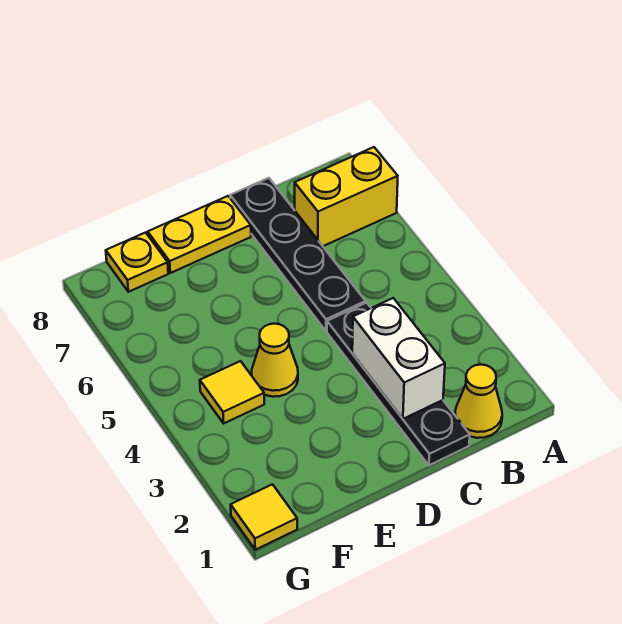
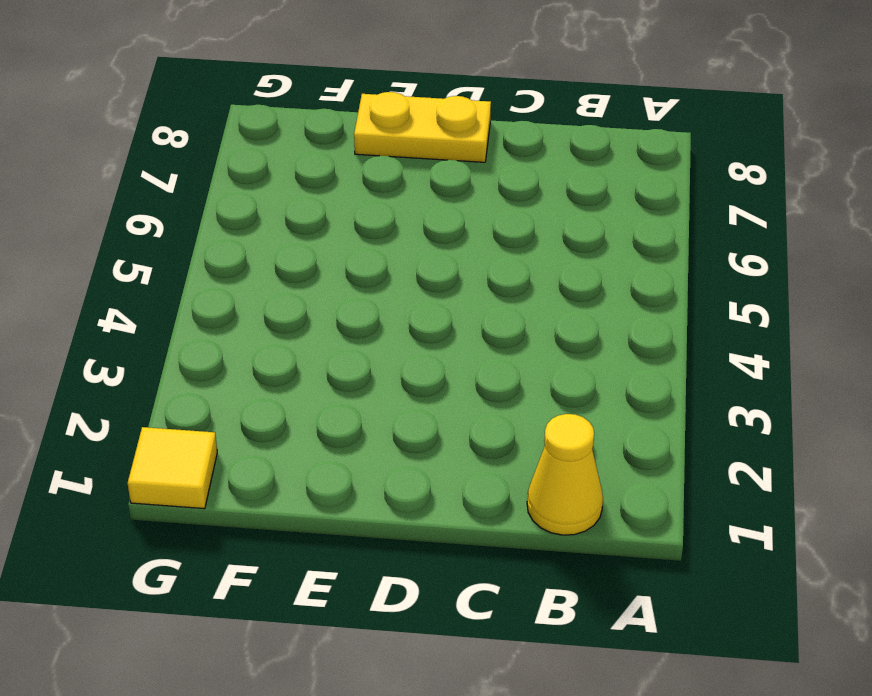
none -> yellow brick A7:B7 level 1
none -> black plate C1:C4 level 1

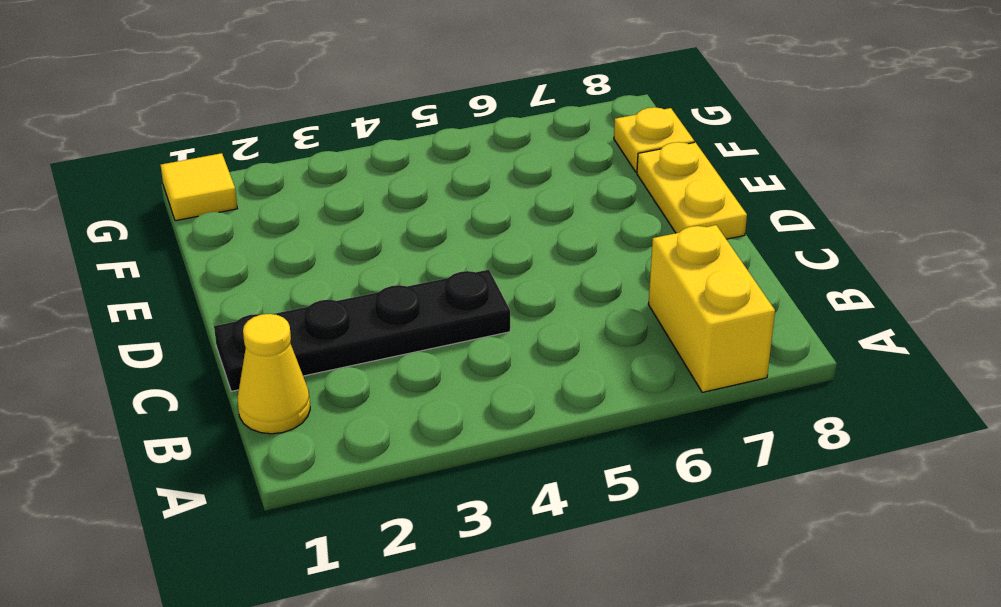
none -> black plate C5:C8 level 1
none -> yellow cone E4 level 1

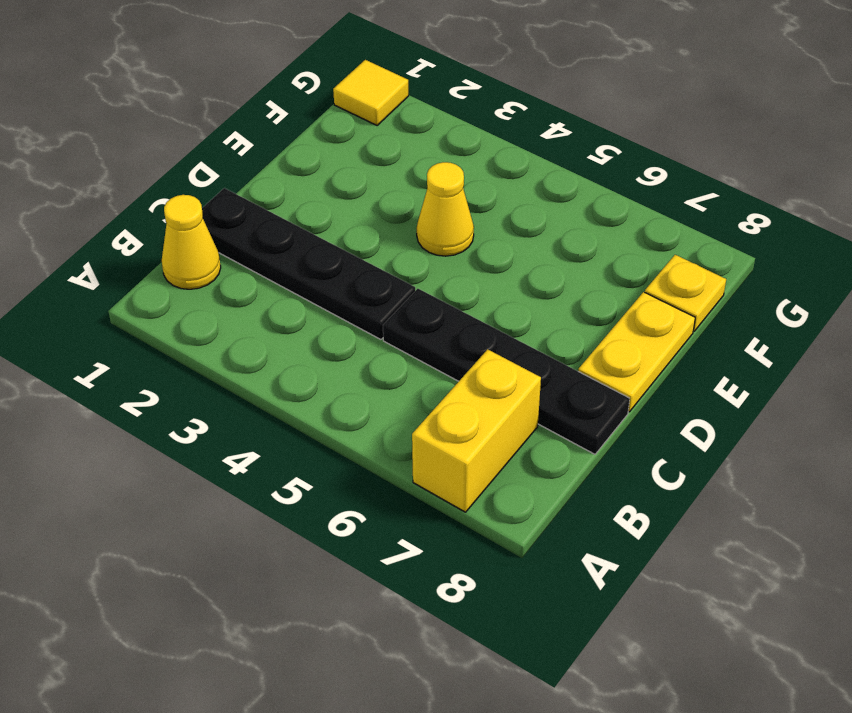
none -> yellow tile F4 level 1
none -> white brick C2:C3 level 2

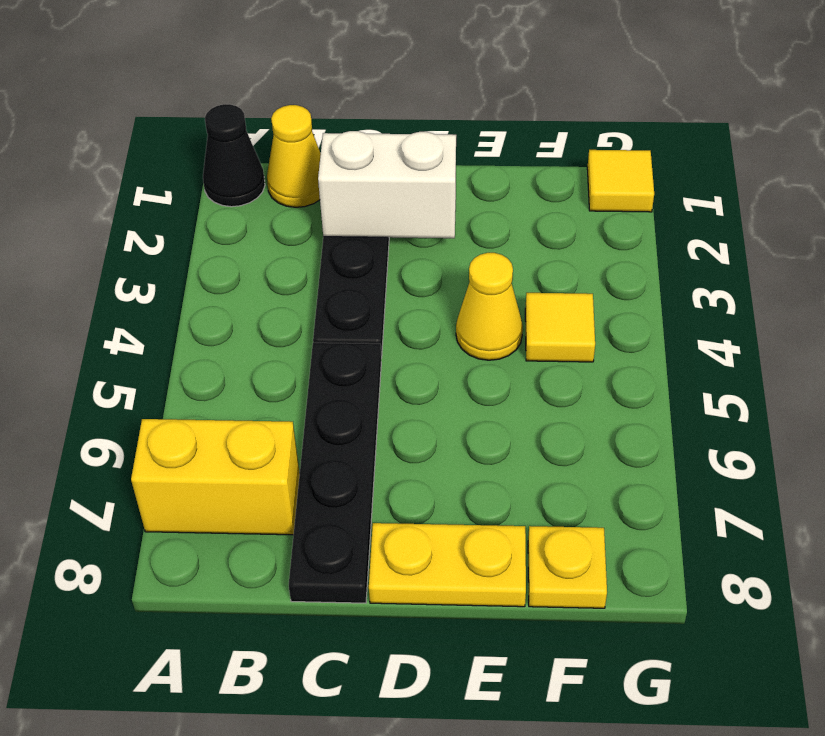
black cone A1 level 1 -> none
white brick C2:D2 level 2 -> white brick C2:C3 level 2

